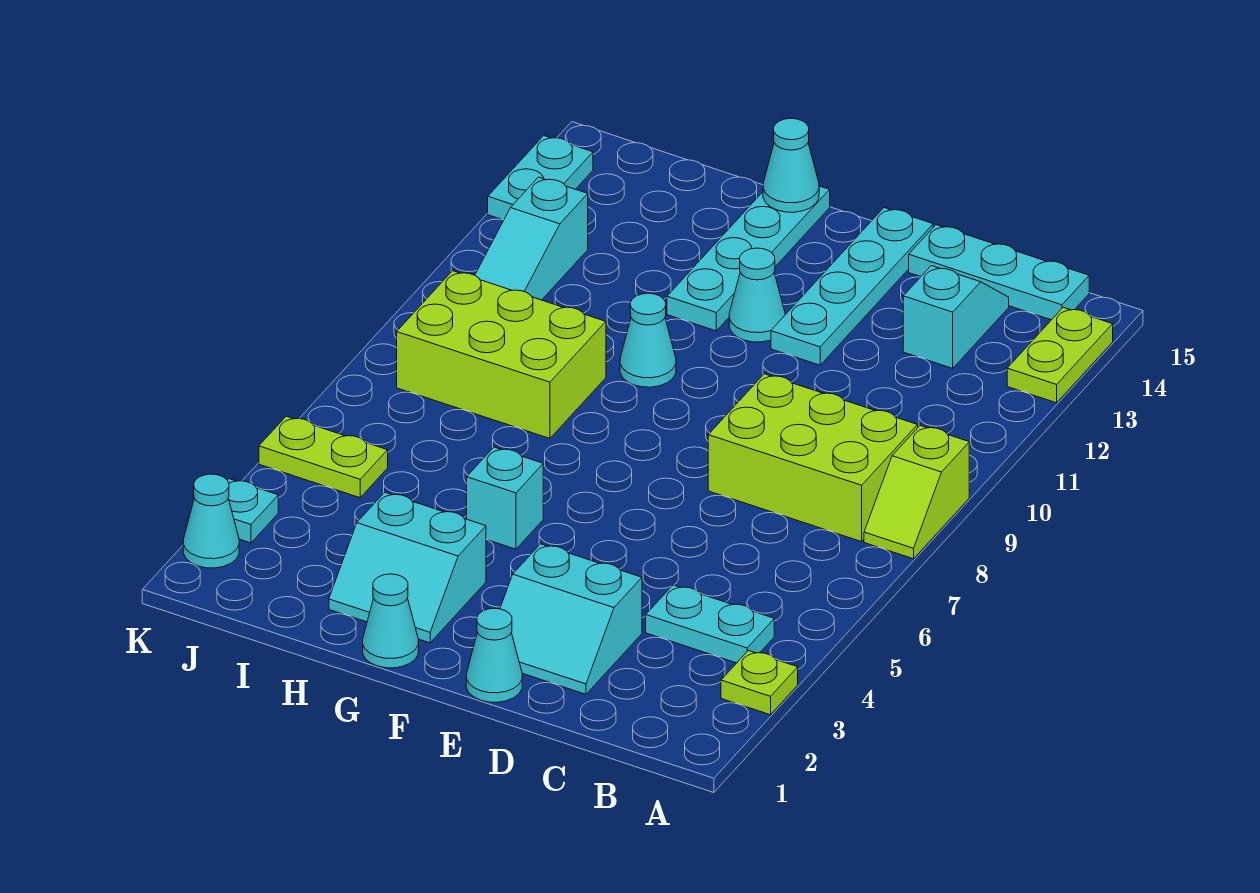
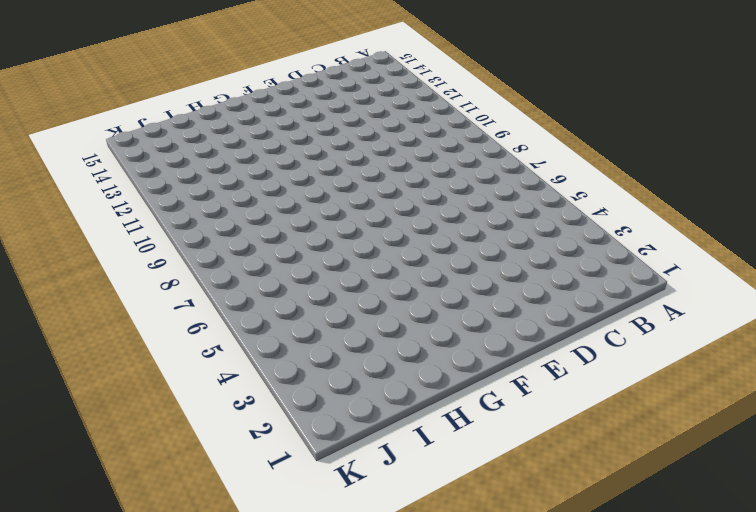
none -> lime plate A3 level 1
none -> lime slope A8:A9 level 1 top 9
none -> lime plate A13:A14 level 1

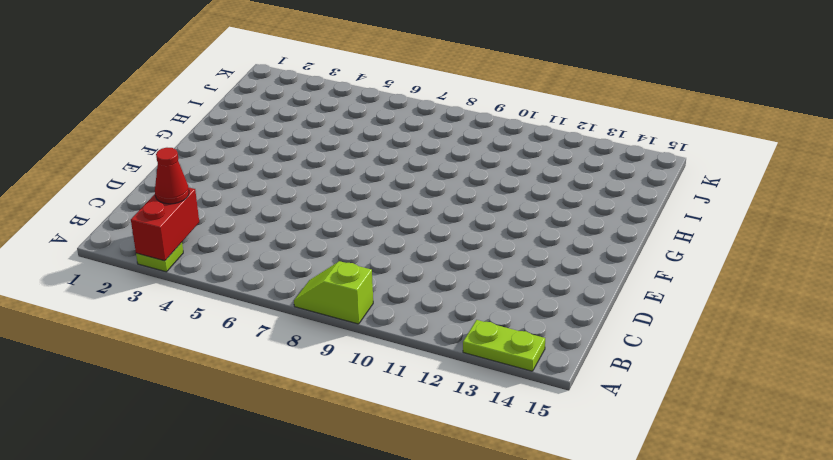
red brick A3:B3 level 2 -> none
red cone B3 level 3 -> none
none -> cyan plate B4:C4 level 1
none -> lime brick B8:D9 level 1
none -> cyan plate B15:D15 level 1

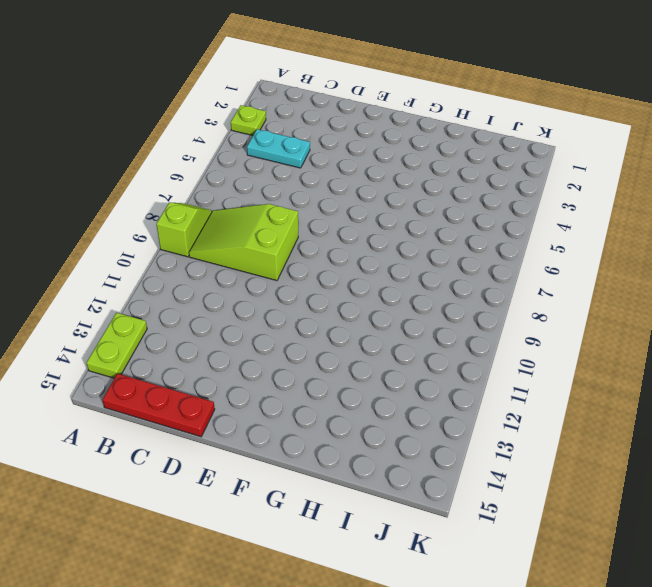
lime slope B8:D9 level 1 top D -> lime brick B8:D9 level 1
red plate B15:D15 level 1 -> cyan plate B15:D15 level 1
none -> cyan slope C13:C14 level 1 top 13
none -> cyan slope D2:E3 level 1 top 3
none -> cyan cone E1 level 1

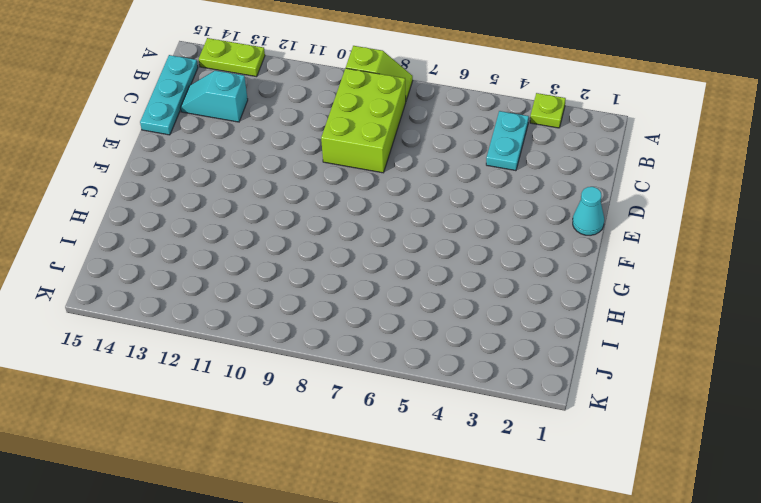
none -> cyan slope D2:E3 level 1 top 3
none -> cyan plate E12:E15 level 1
none -> cyan cone F12 level 1

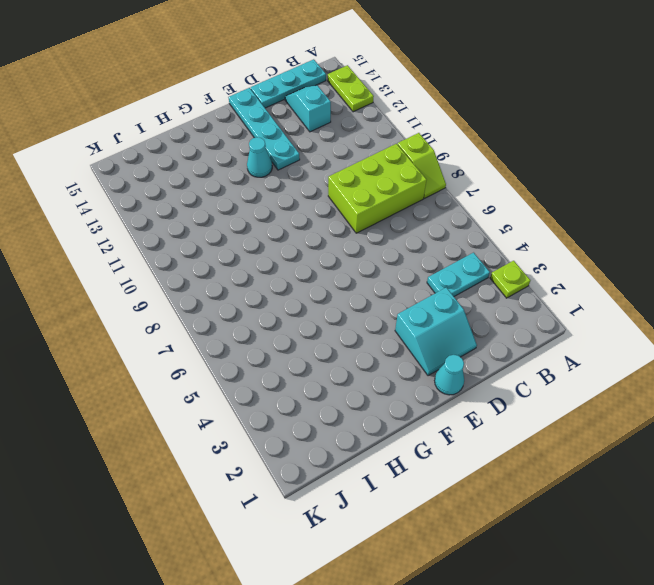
none -> cyan cone G1 level 1
none -> cyan slope G2:H3 level 1 top 3
none -> cyan brick G5 level 1

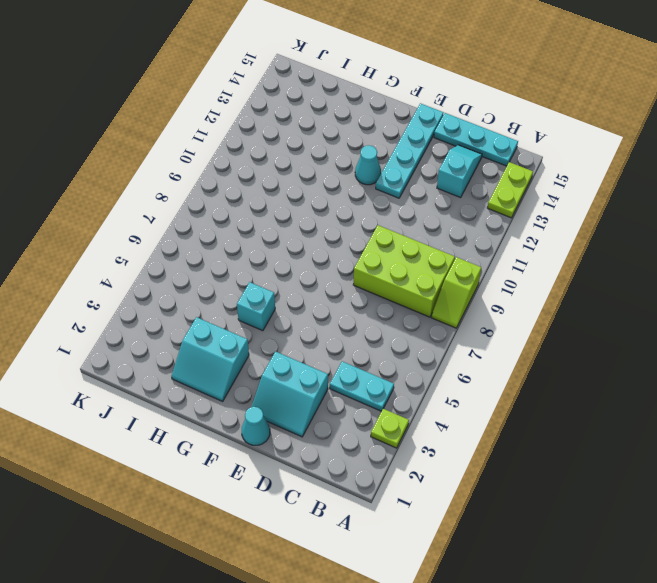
none -> cyan cone G1 level 1
none -> cyan cone G10 level 1
none -> cyan plate G12:G15 level 1

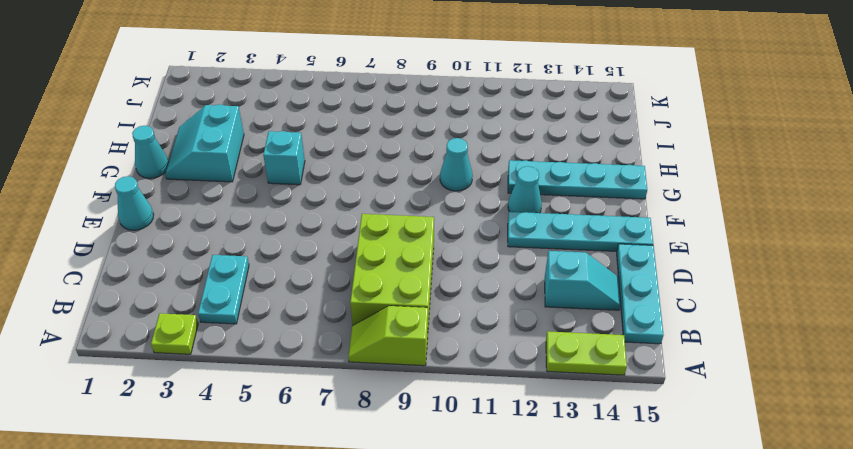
none -> cyan slope D2:E3 level 1 top 3
none -> lime brick H8:J9 level 1
none -> lime plate J5:K5 level 1

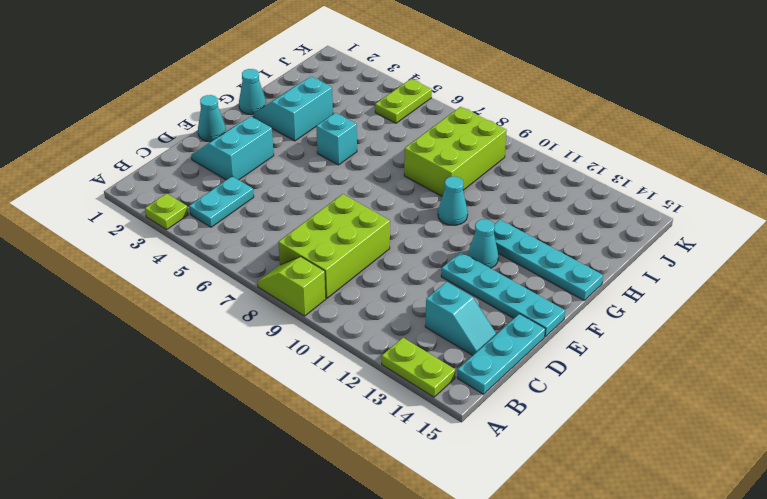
none -> cyan slope J10:J12 level 1 top 12
none -> cyan cone K2 level 1
none -> cyan plate K3 level 1

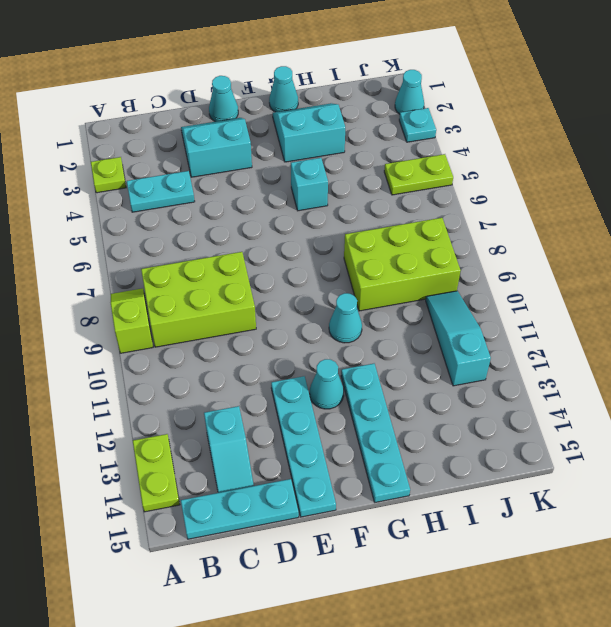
none -> cyan plate K13:K14 level 1
none -> cyan cone G15 level 2

